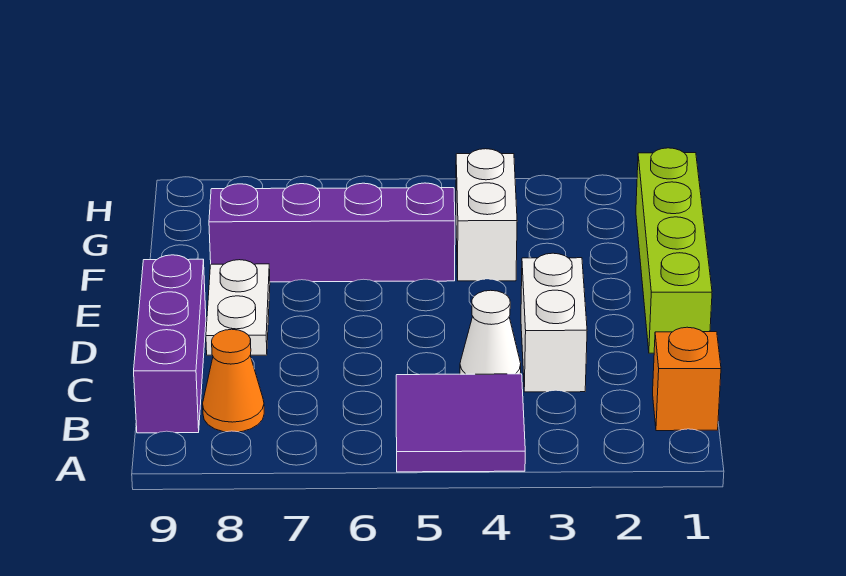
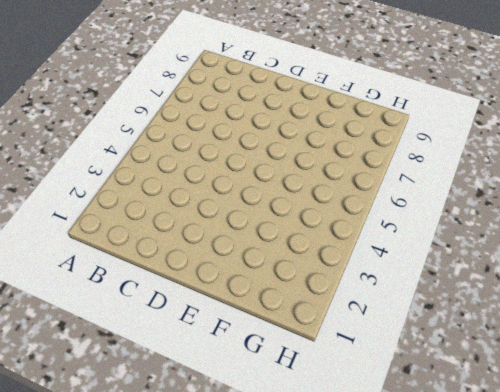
none -> purple tile A4:B5 level 1
none -> orange brick B1 level 1

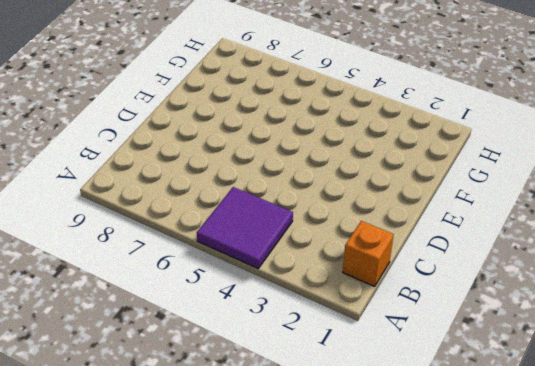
none -> orange cone B8 level 1
none -> purple brick B9:D9 level 1

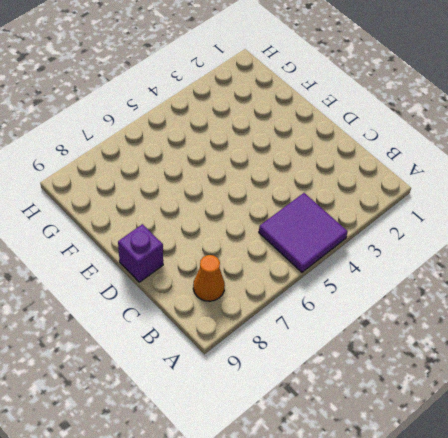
purple brick D9 level 1 -> purple brick B9:D9 level 1
none -> orange brick B1 level 1
none -> white brick C3:D3 level 1

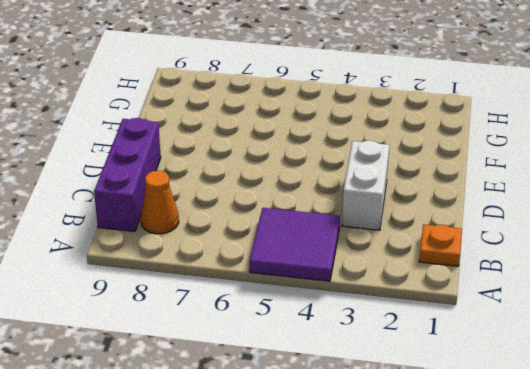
orange plate B1 level 1 -> orange brick B1 level 1
none -> white cone C4 level 1
none -> lime brick D1:G1 level 1

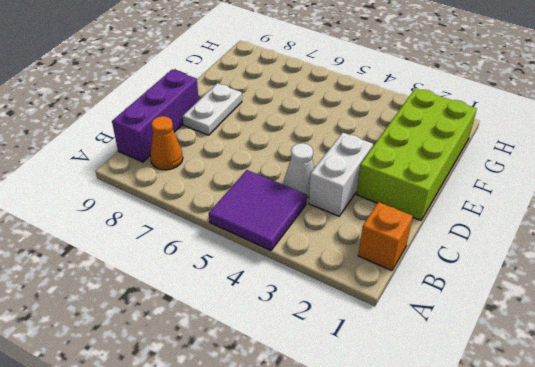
lime brick D1:G2 level 1 -> lime brick D1:G1 level 1
none -> white brick F4:G4 level 1
none -> purple brick F5:F8 level 1

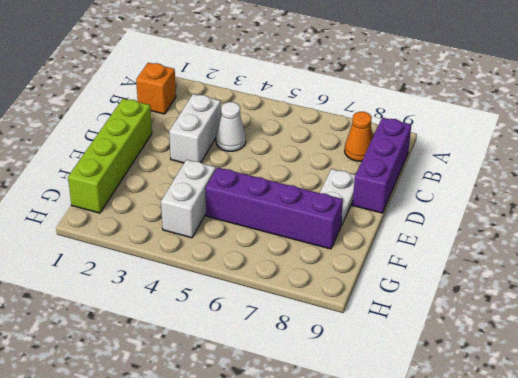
none -> purple tile A4:B5 level 1

